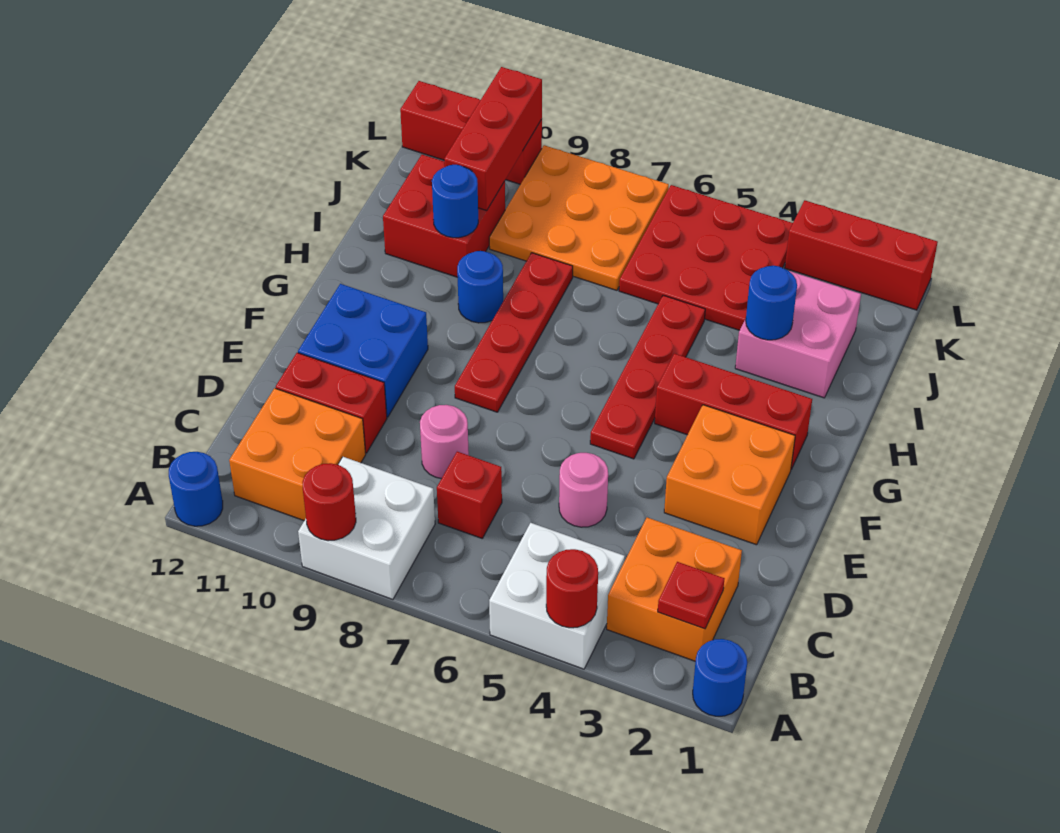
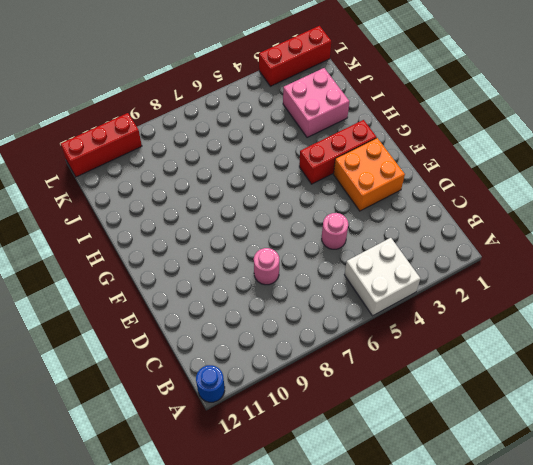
none -> blue round brick A1 level 1
none -> white brick A8:B9 level 1
none -> orange brick B2:C3 level 1

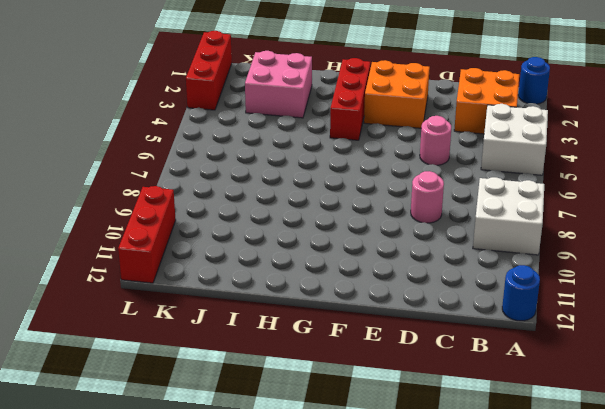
none -> orange brick B10:C11 level 1
none -> red brick C7 level 1
none -> red brick D10:D11 level 1

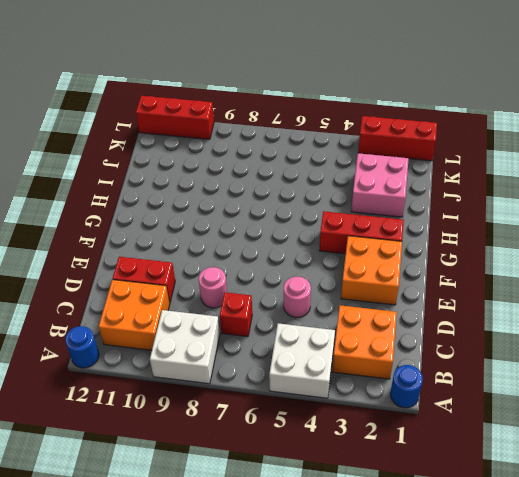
none -> blue brick E10:F11 level 1
none -> red plate F5:I5 level 1
none -> red plate F8:I8 level 1

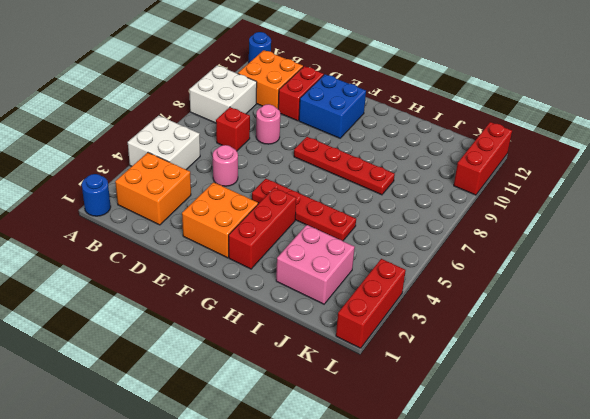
none -> blue round brick H9 level 1
none -> red brick I10:J11 level 1
none -> red plate J4:L6 level 1

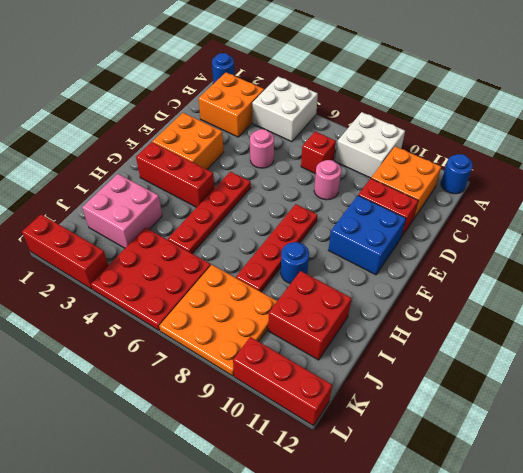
none -> red round brick A4 level 2
none -> red round brick A9 level 2
none -> red plate B2 level 2

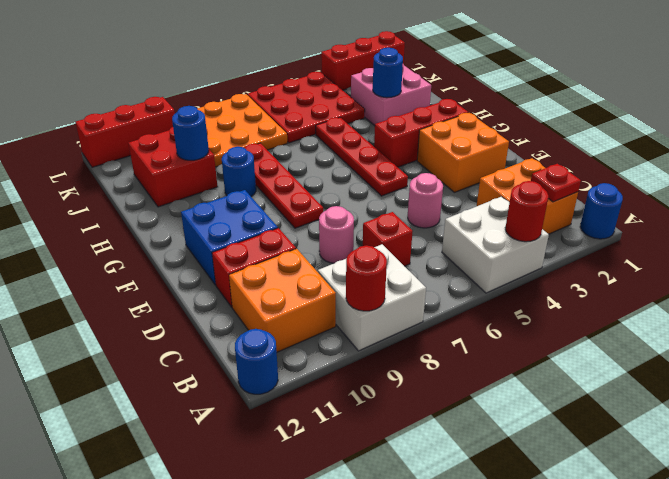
none -> red brick J10:L10 level 2

